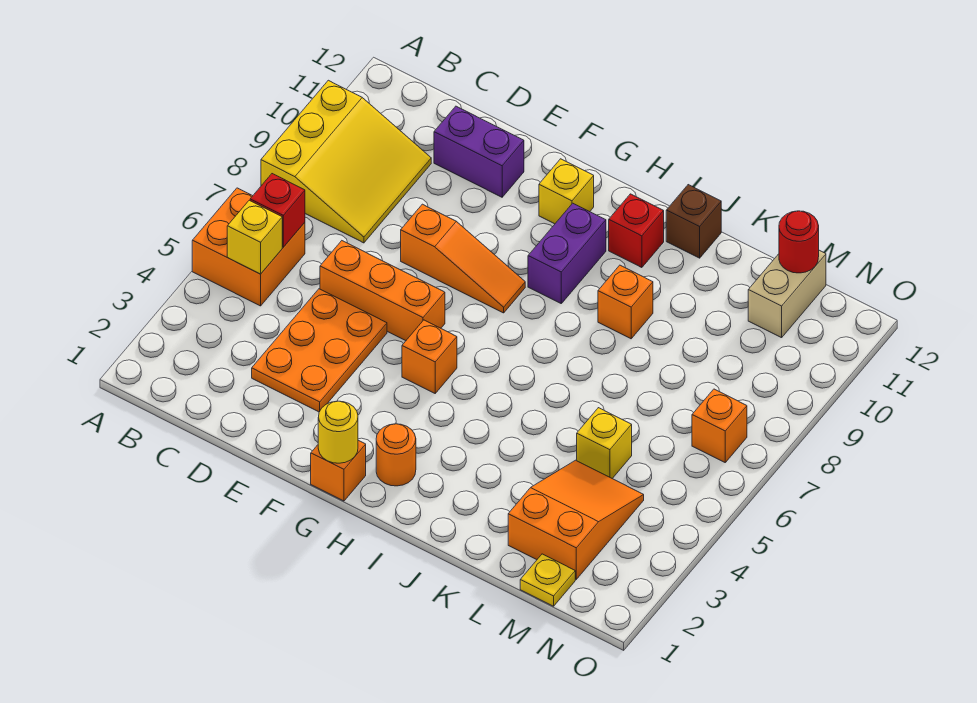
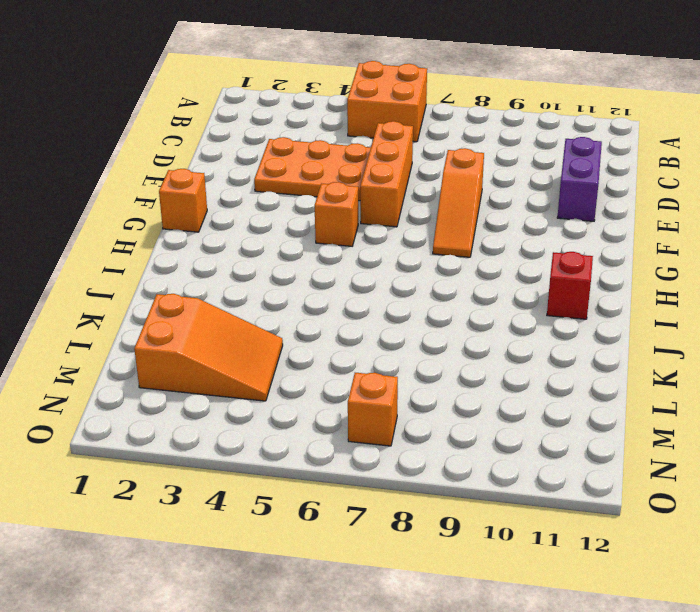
none -> yellow slope A8:C10 level 1 top A
none -> yellow brick G11 level 1
none -> orange round brick H2 level 1

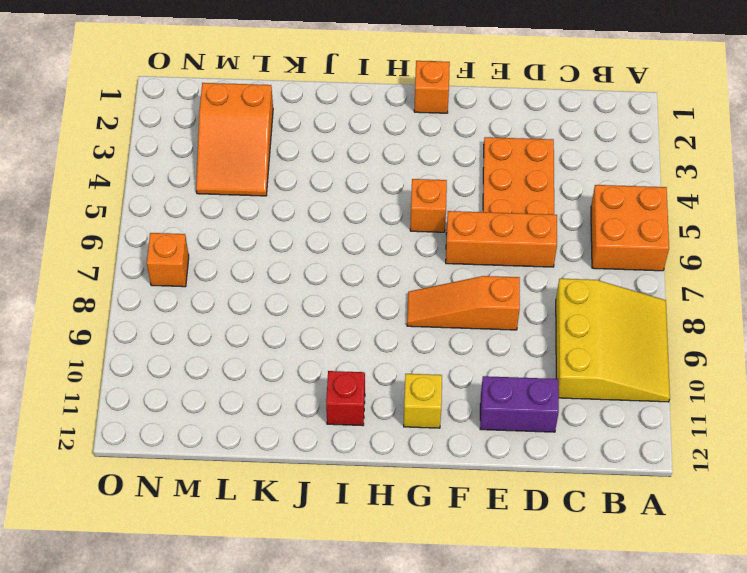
yellow slope A8:C10 level 1 top C -> yellow slope A8:C10 level 1 top A
none -> orange round brick H2 level 1
none -> purple brick H9:H10 level 1
none -> orange brick J9 level 1

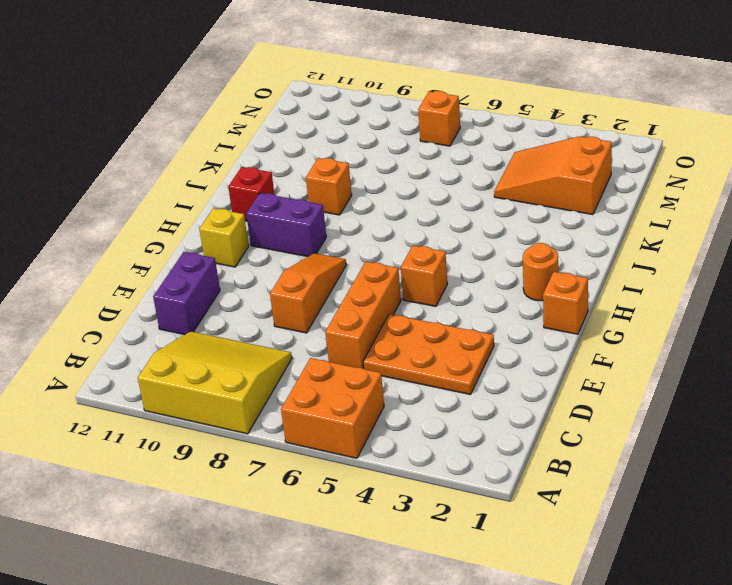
none -> brown brick J12 level 1
none -> yellow brick L5 level 1
none -> yellow plate M1 level 1

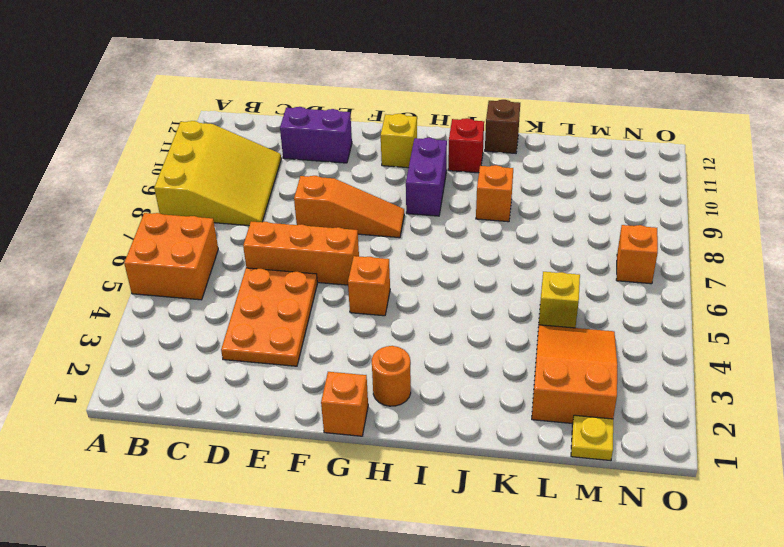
none -> tan brick M11:M12 level 1
none -> yellow brick B5 level 2
none -> red brick B6 level 2

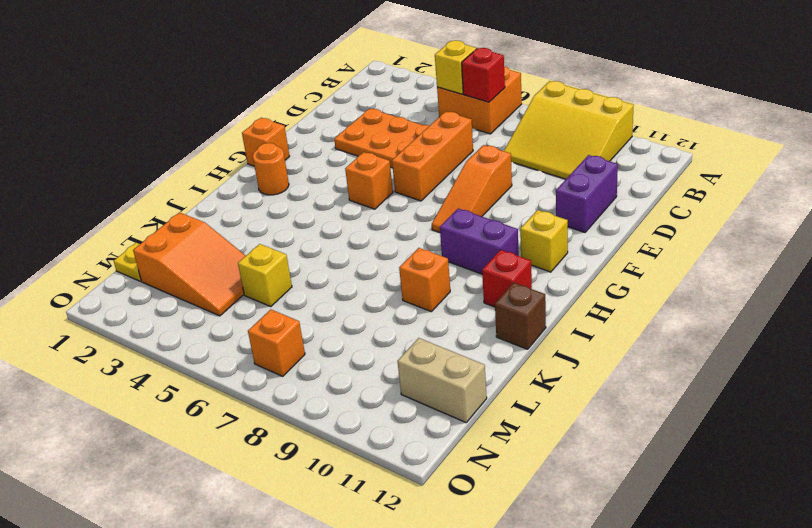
none -> yellow round brick G1 level 2
none -> red round brick M12 level 2

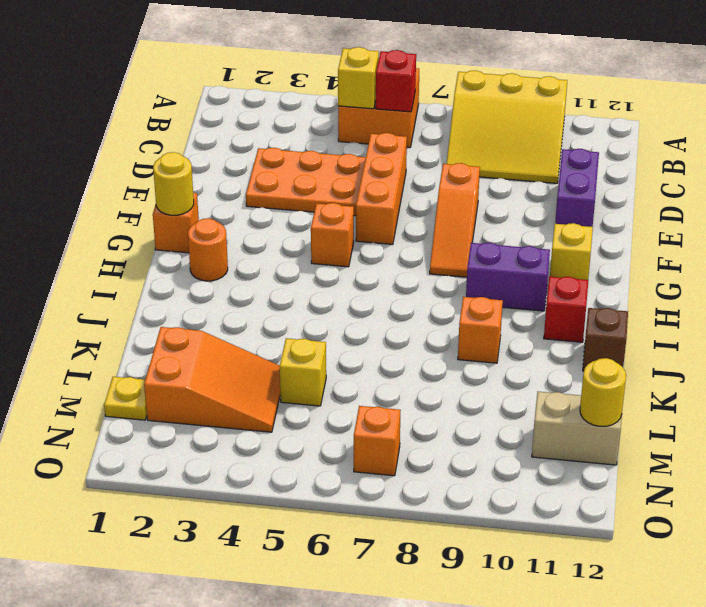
yellow round brick M12 level 2 -> red round brick M12 level 2

